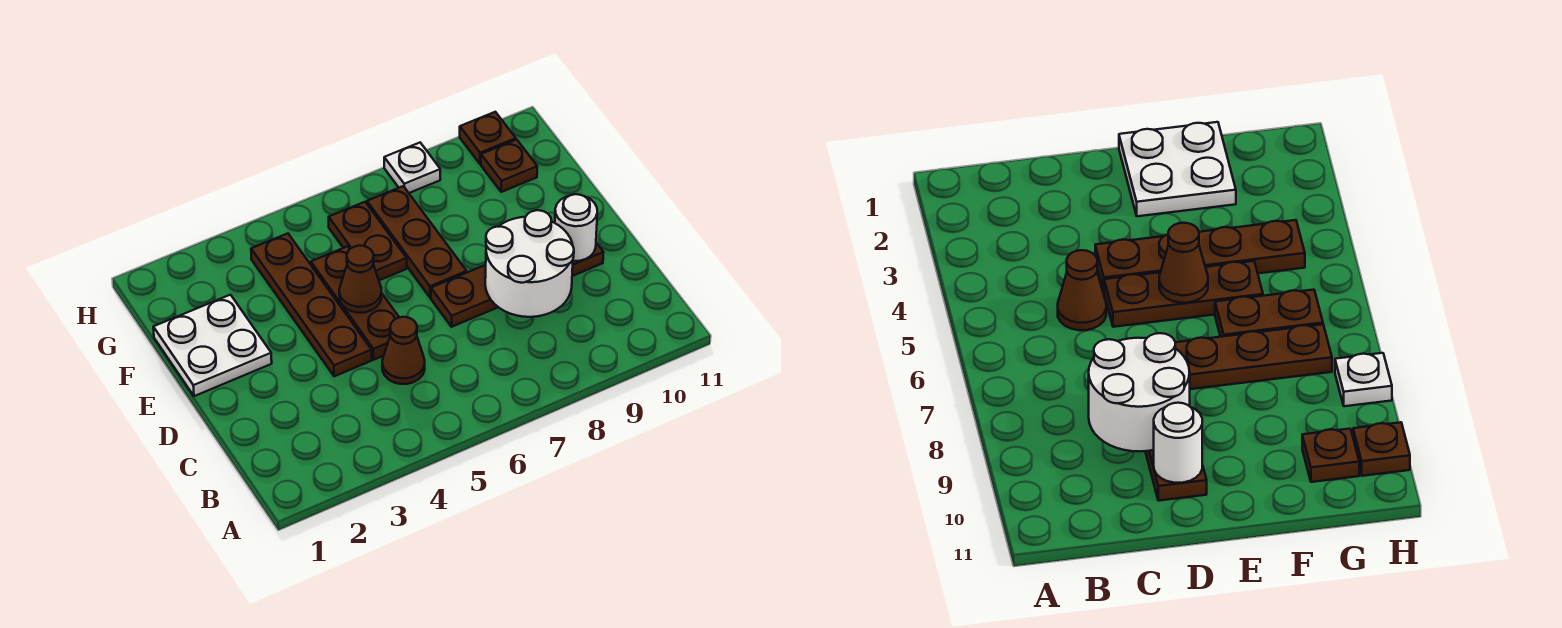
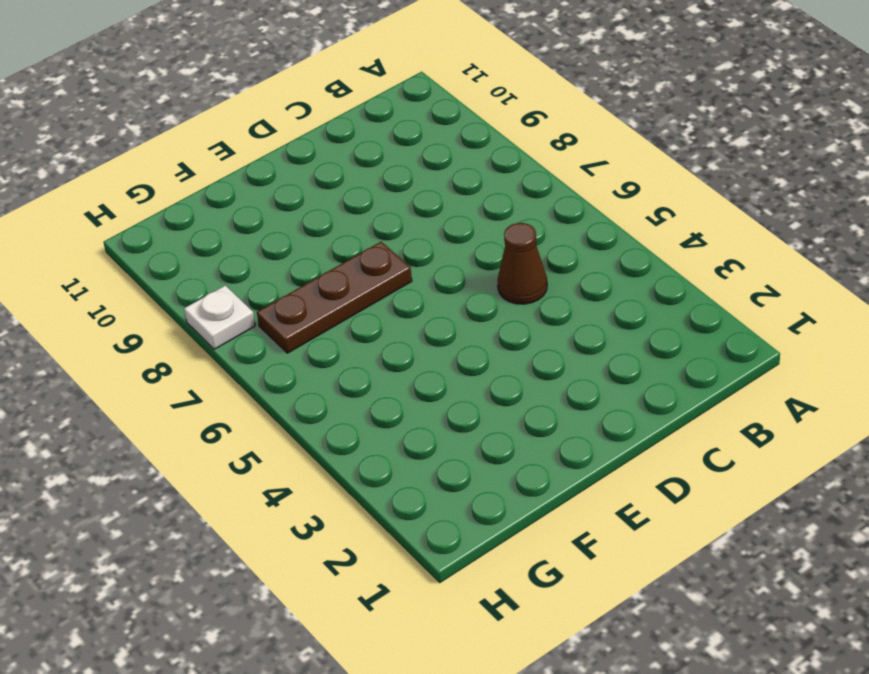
none -> brown plate D4:G4 level 1
none -> brown plate D5:F5 level 1
none -> brown plate D7:D10 level 1

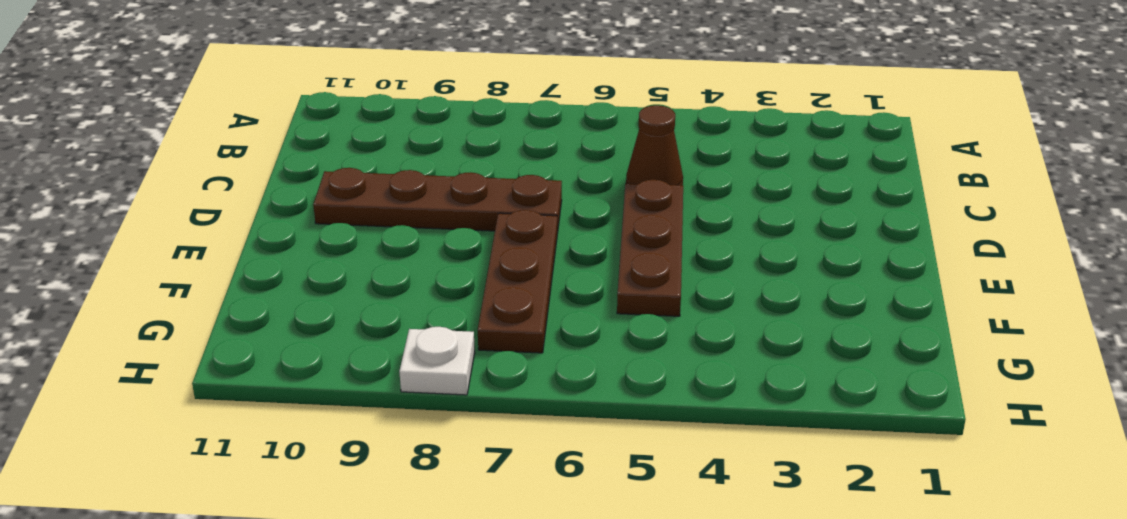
none -> brown plate D4:G4 level 1
none -> white plate E1:F2 level 1
none -> brown plate F6:G6 level 1

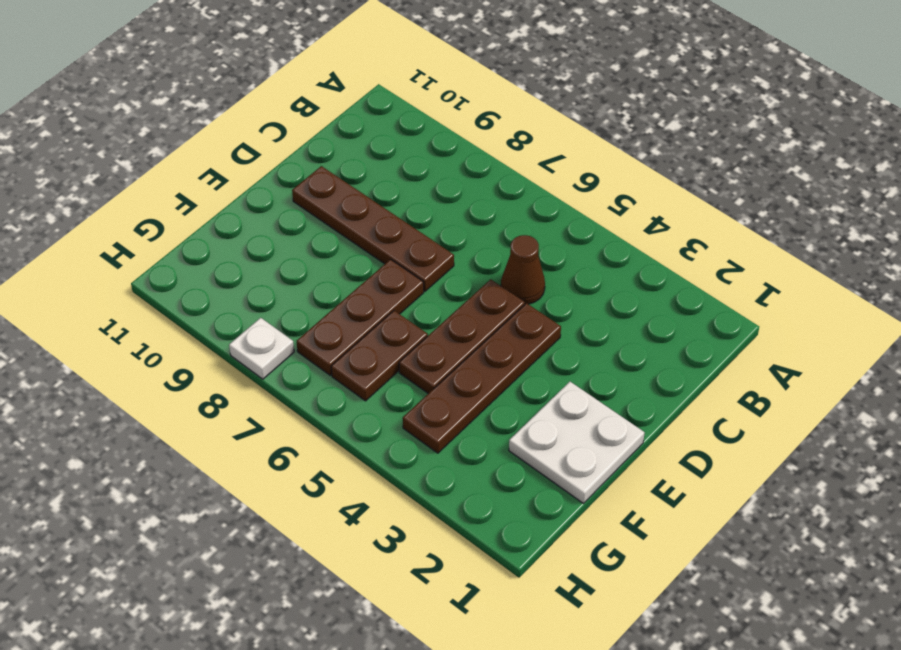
none -> brown plate G10 level 1
none -> brown plate H10 level 1
none -> white round brick C8:D9 level 2

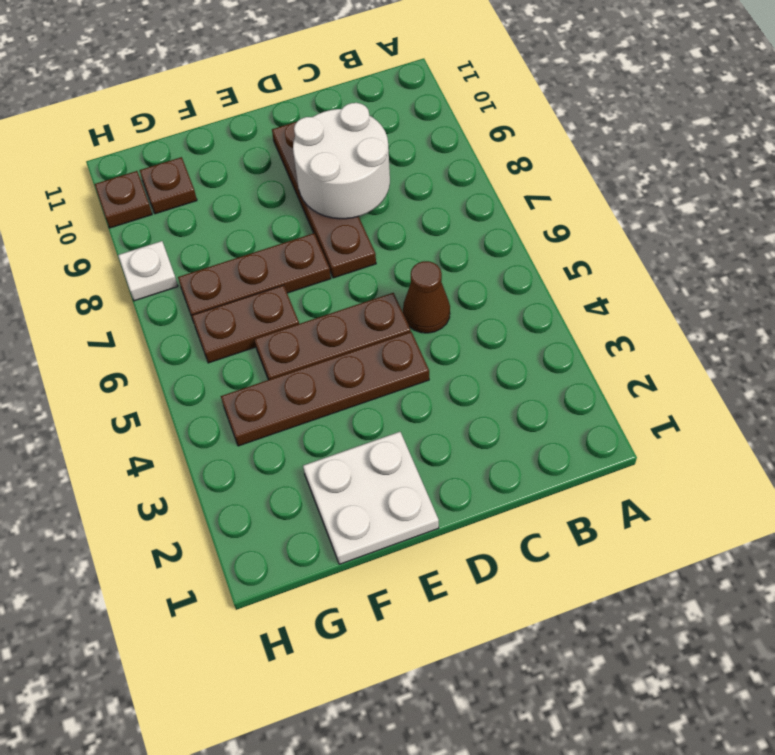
none -> white round brick D10 level 2
none -> brown cone E5 level 2

